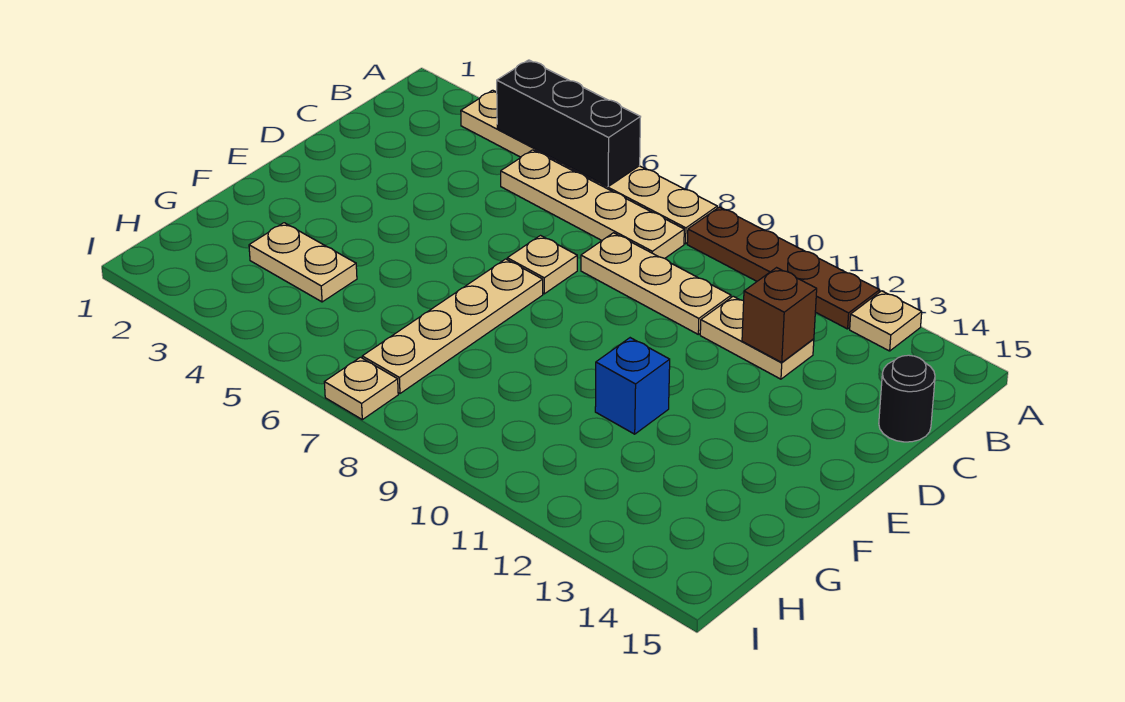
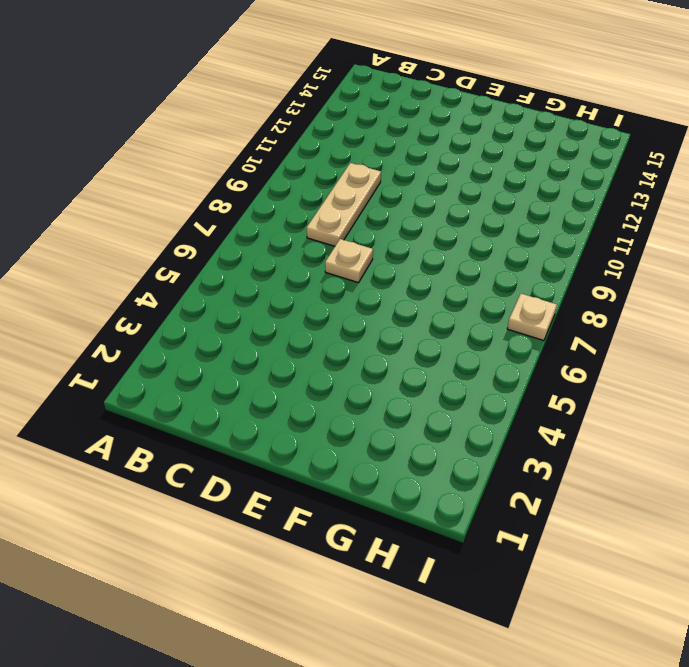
none -> tan plate A3:A8 level 1
none -> brown plate A9:A12 level 1
none -> tan plate A13 level 1

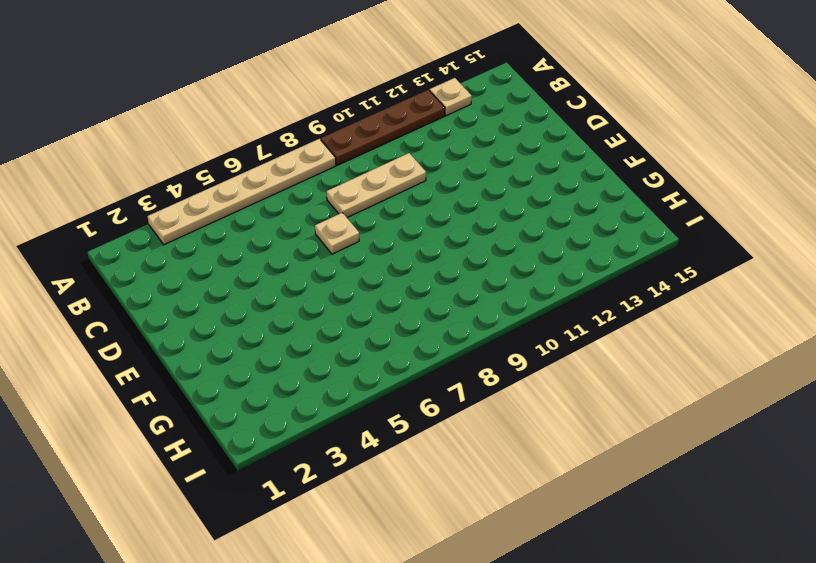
none -> tan plate B5:B8 level 1
none -> tan plate C11:C12 level 1
none -> black round brick C15 level 1

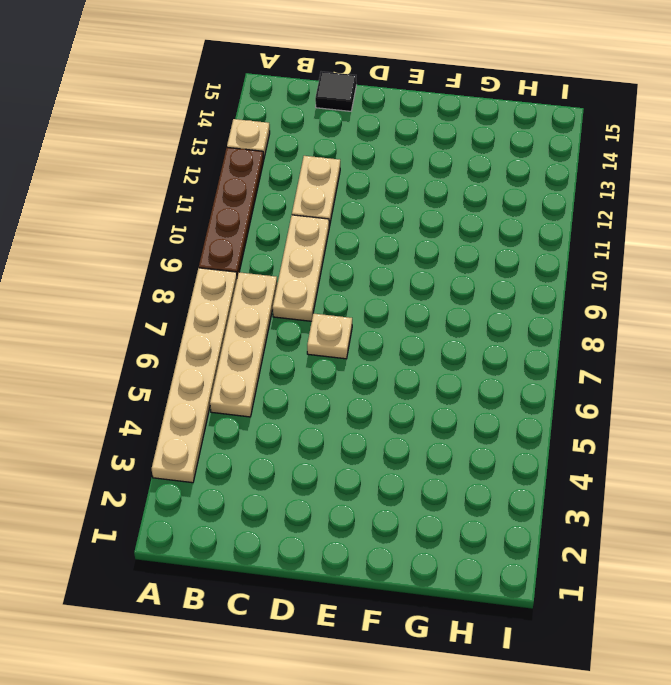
black tile C15 level 1 -> black round brick C15 level 1
none -> tan plate E7:H7 level 1
none -> blue brick F11 level 1
none -> tan plate G3:G4 level 1

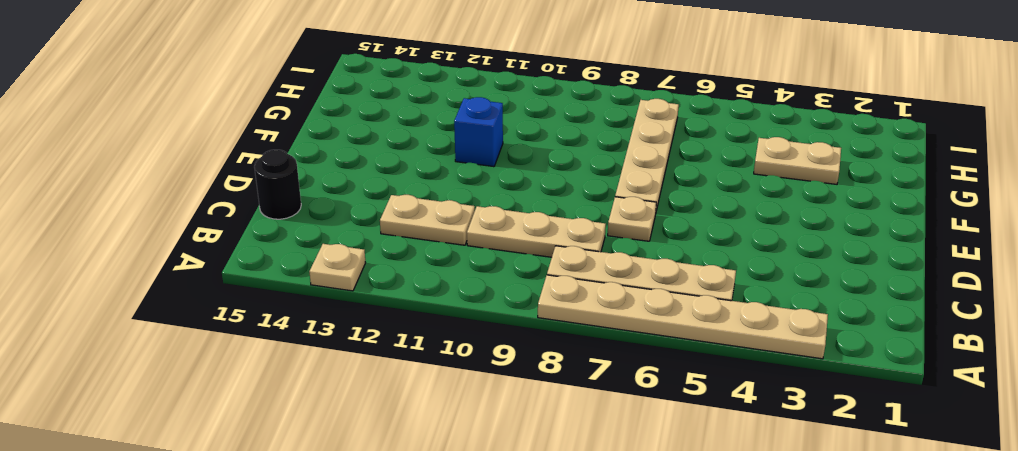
none -> brown plate A9:A12 level 1
none -> tan plate I7 level 1
none -> black brick A4:A6 level 2

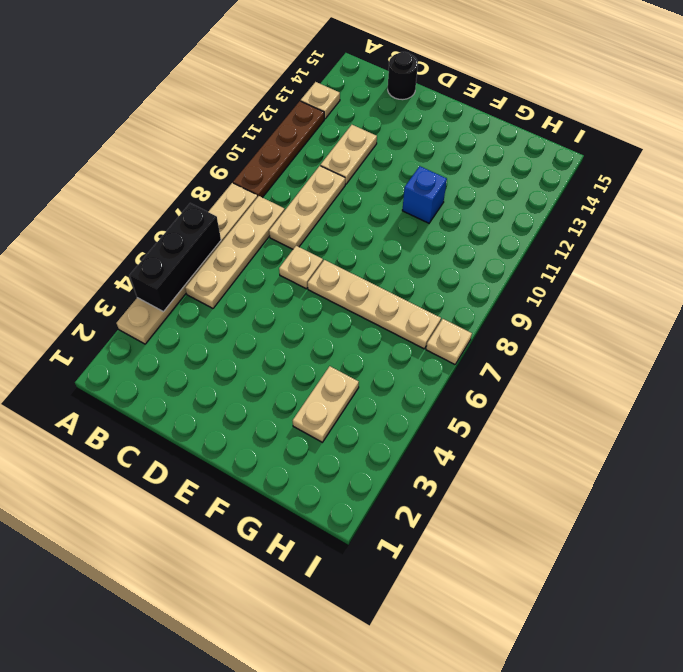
none -> brown brick C12 level 2

